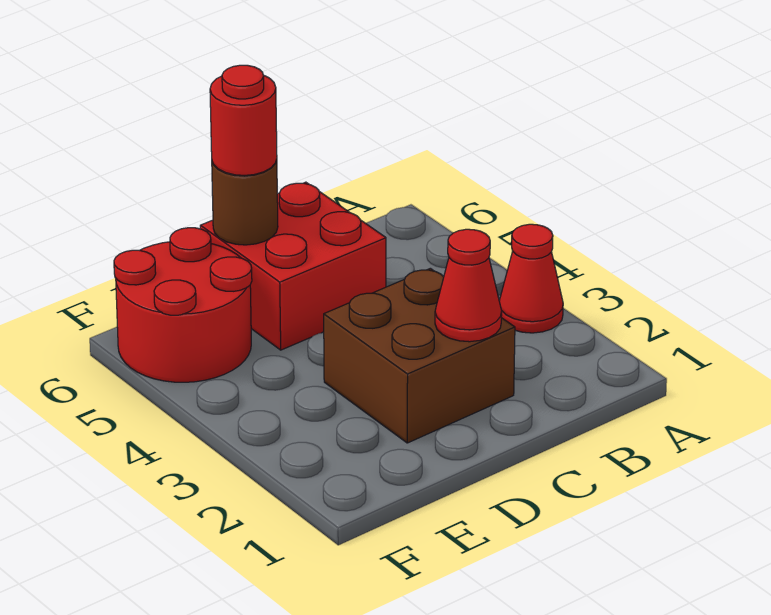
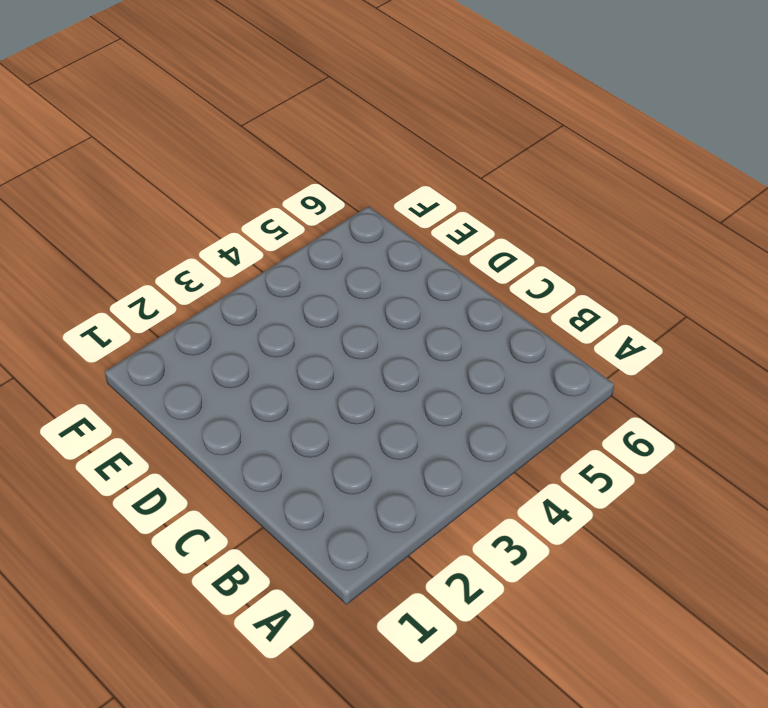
none -> red cone A3 level 1
none -> brown brick C2:D3 level 1

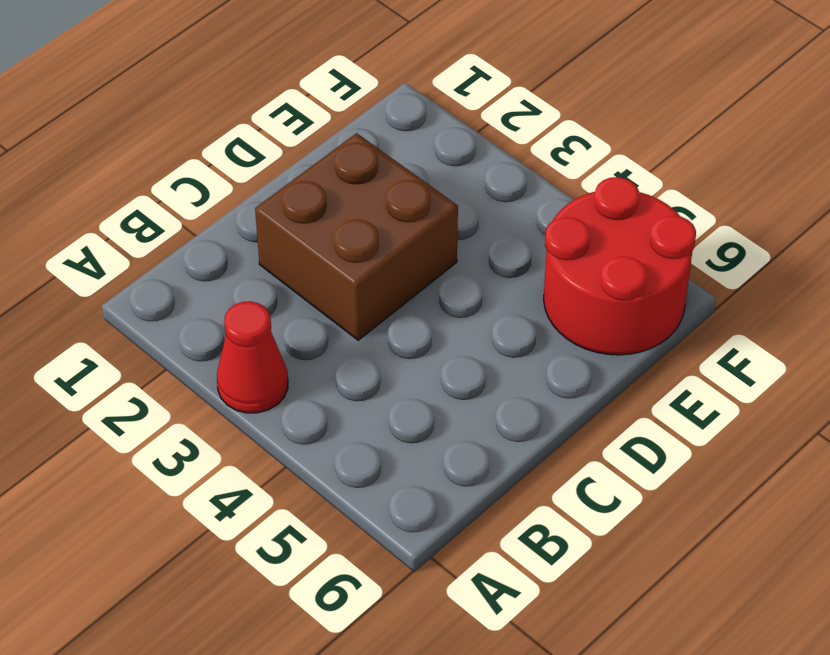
none -> red brick C5:D6 level 1
none -> red cone C2 level 2

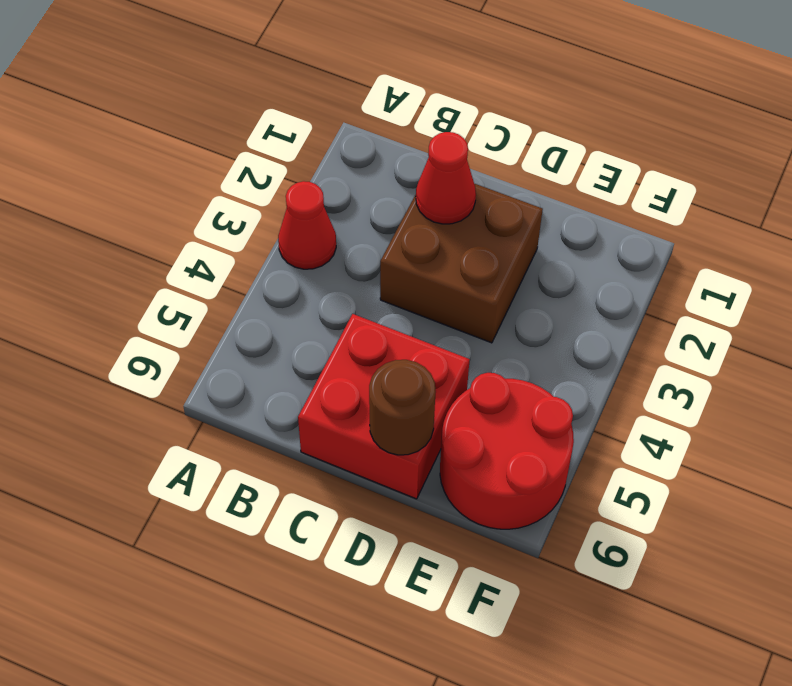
none -> red round brick D6 level 3

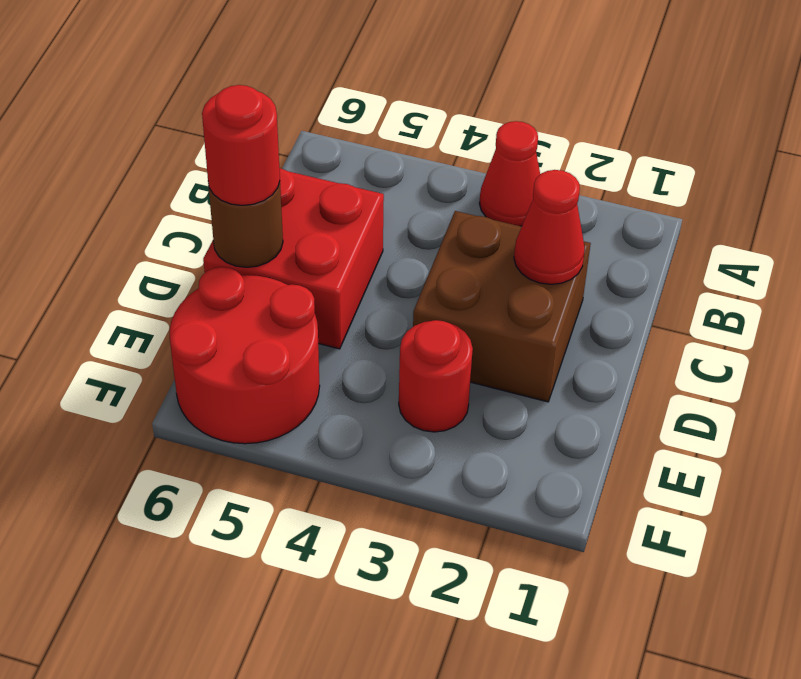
red round brick E3 level 1 -> none

